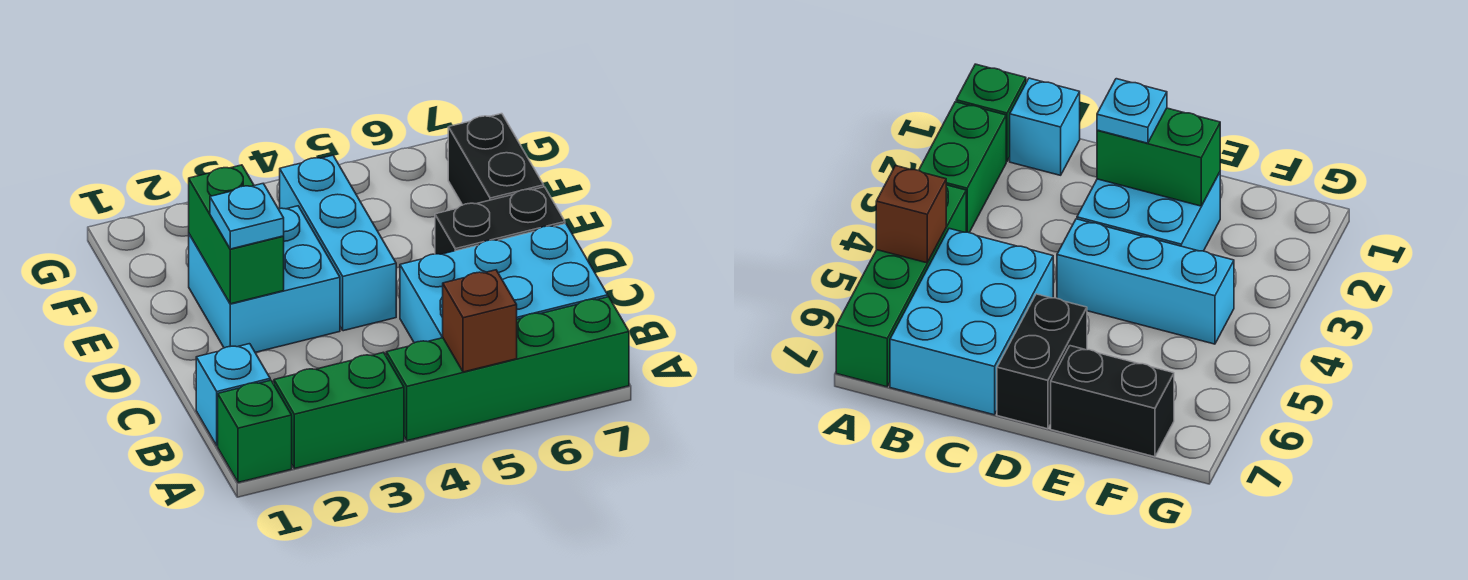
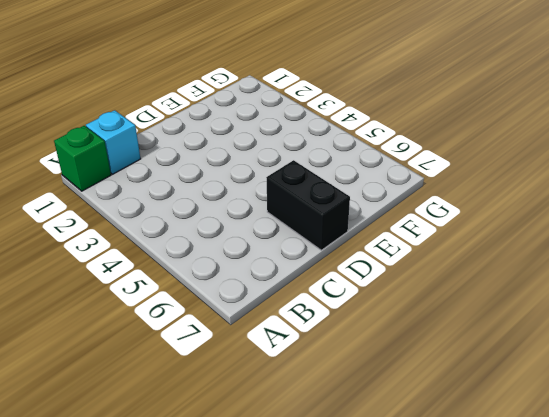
none -> green brick A2:A3 level 1
none -> green brick A4:A7 level 1
none -> cyan brick B5:C7 level 1

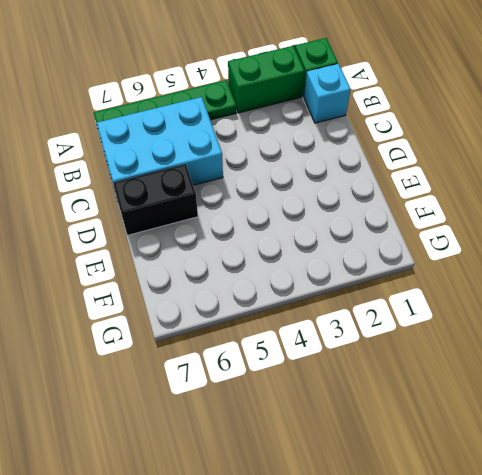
green plate A4:A7 level 1 -> green brick A4:A7 level 1
none -> cyan brick D2:E3 level 1
none -> cyan brick D4:F4 level 1
none -> black brick E7:F7 level 1

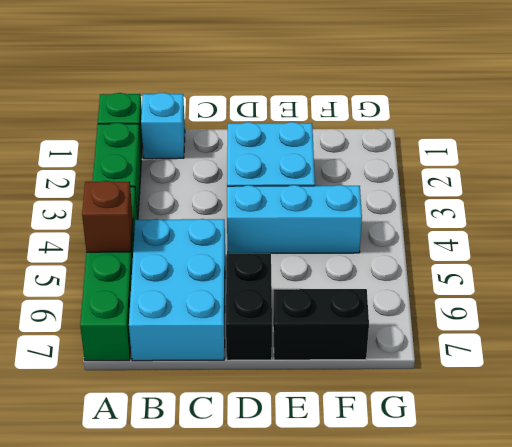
none -> green brick D2:E2 level 2
none -> cyan plate D2 level 3

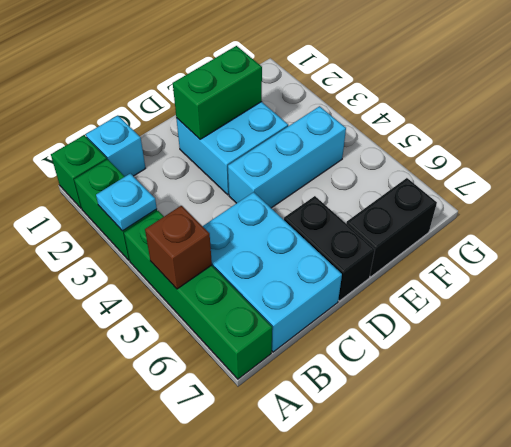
cyan plate A3 level 2 -> cyan plate D2 level 3

